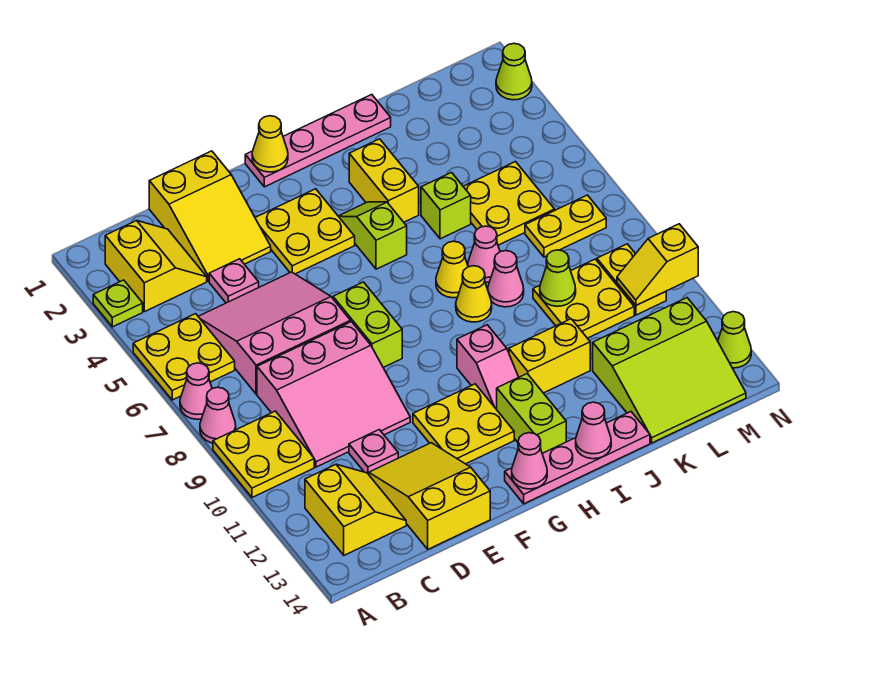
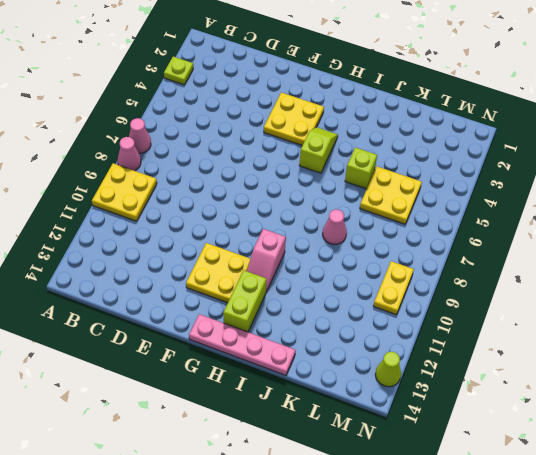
none -> yellow plate A5:B6 level 1
none -> yellow slope B2:C3 level 1 top B
none -> yellow slope B12:C13 level 1 top B
none -> pink slope C5:E7 level 1 top 7

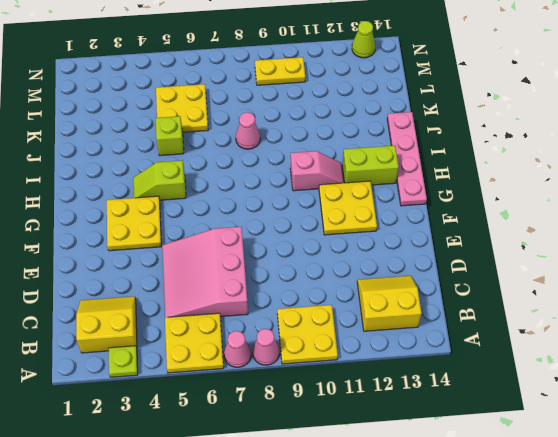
none -> pink slope C8:E10 level 1 top 8
none -> yellow slope D1:E3 level 1 top 1
none -> pink plate D4 level 1
none -> pink plate D11 level 1

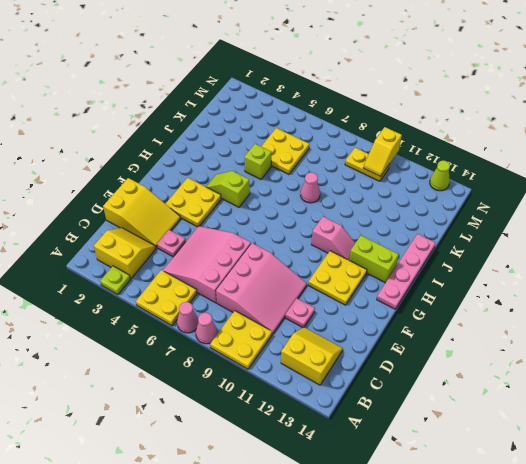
none -> yellow slope D12:E14 level 1 top 14
none -> lime brick F7:F8 level 1
none -> pink plate G1:J1 level 1
none -> yellow brick I3:I4 level 1

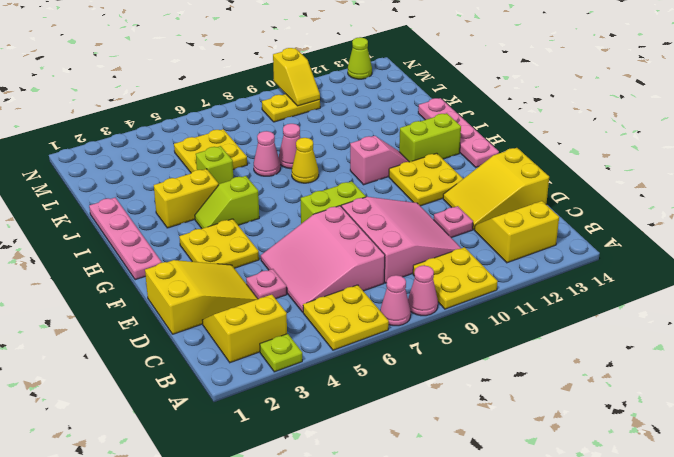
none -> yellow cone I7 level 1
none -> yellow brick I11:J11 level 1
none -> yellow plate K9:L10 level 1
none -> lime slope K12:M14 level 1 top 12

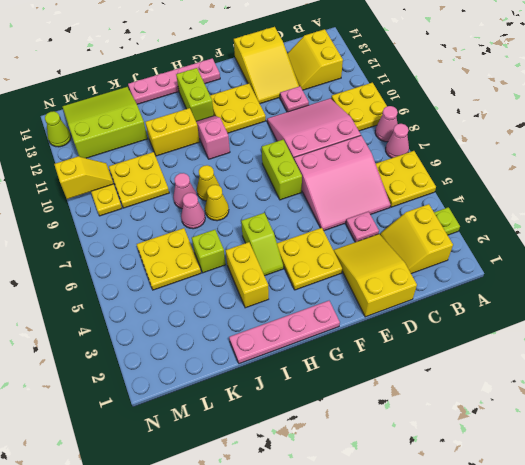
none -> yellow plate L7:M7 level 1
none -> lime cone N2 level 1
none -> yellow cone G1 level 2
none -> pink cone G14 level 2

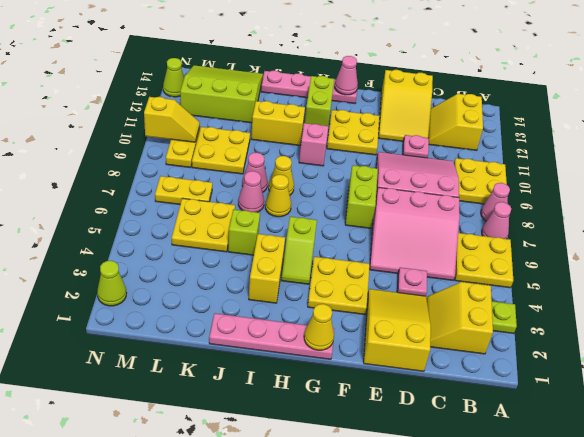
none -> pink cone I14 level 2
none -> lime cone K9 level 2

